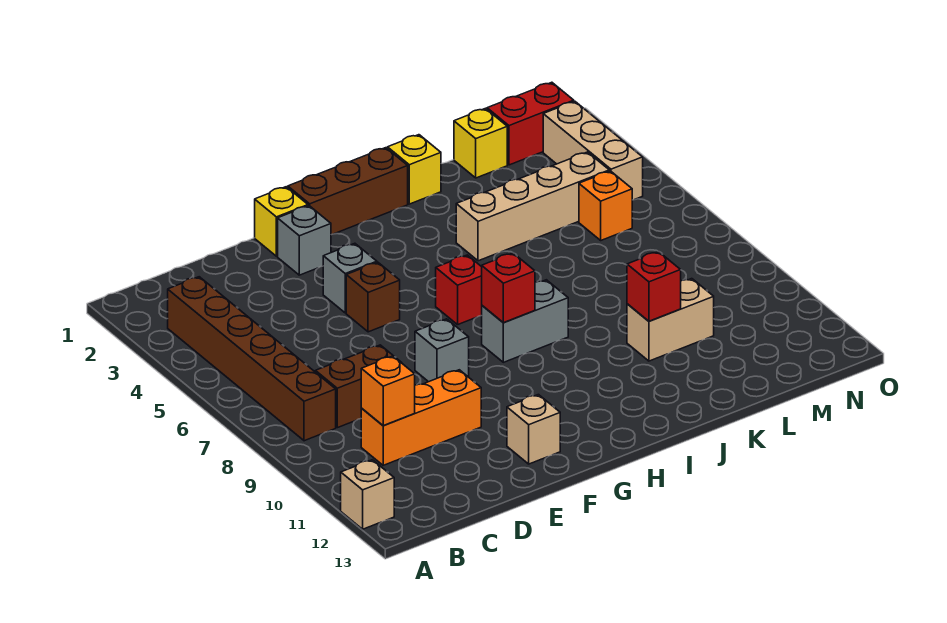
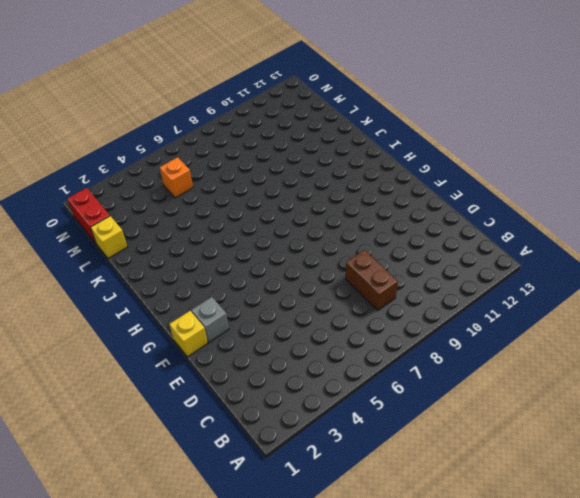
none -> tan brick A12 level 1
none -> brown brick B3:B8 level 1
none -> orange brick C10:E10 level 1

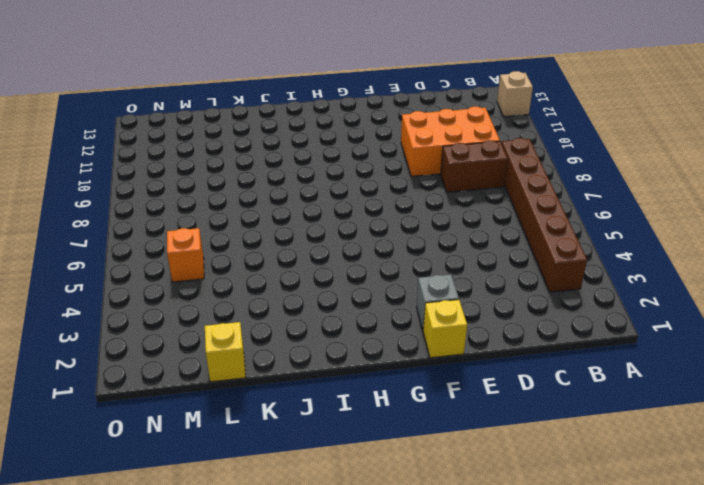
orange brick C9:E10 level 1 -> orange brick C10:E10 level 1
none -> grey brick F4 level 1
none -> brown brick F5 level 1
none -> grey brick F8 level 1

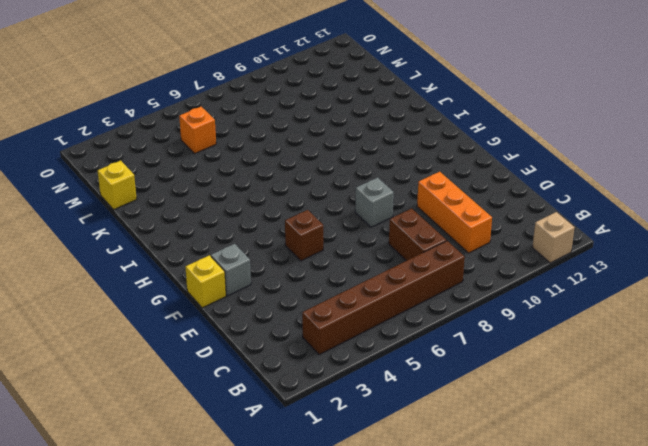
none -> grey brick F4 level 1
none -> tan brick F12 level 1
none -> brown brick G1:I1 level 1

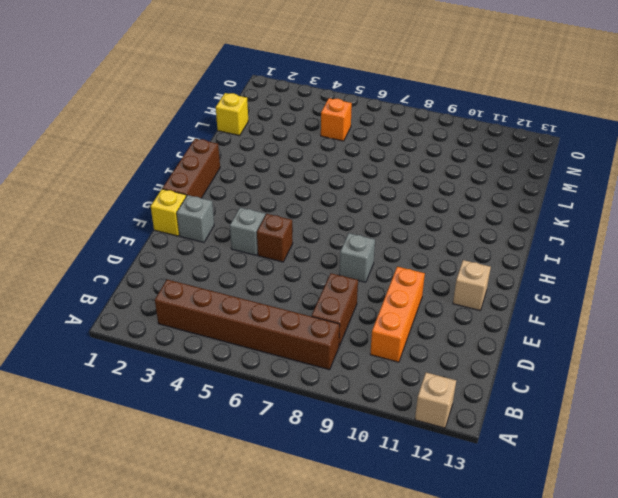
none -> red brick H6 level 1
none -> grey brick H8:I8 level 1
none -> yellow brick J1 level 1

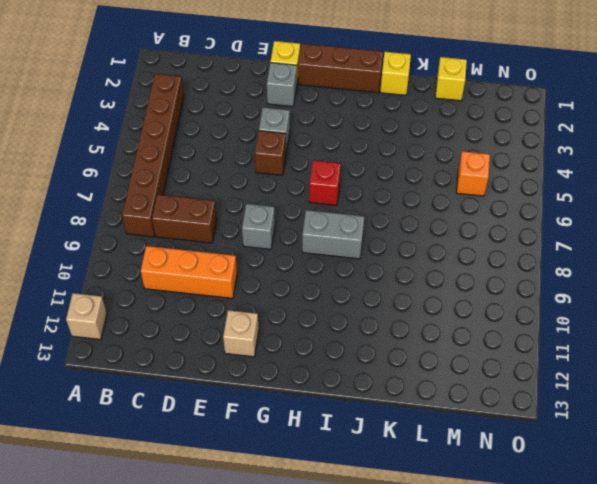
none -> tan brick J4:M4 level 1
none -> tan brick K10:L10 level 1
none -> red brick M1:N1 level 1

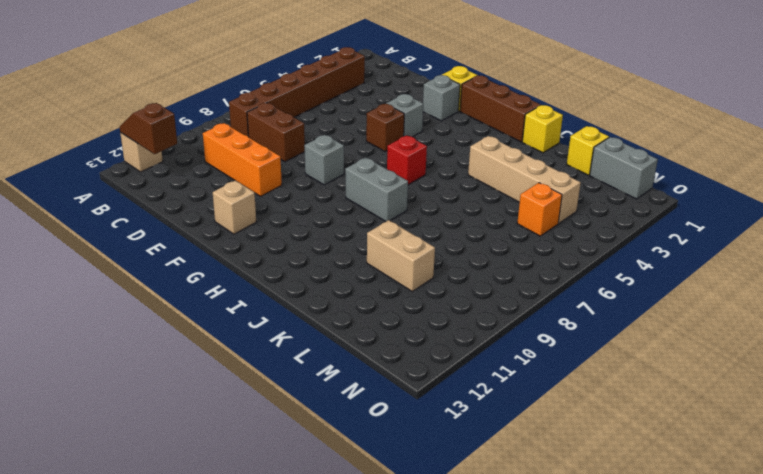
brown slope A12:B12 level 2 top B -> none
grey brick M1:N1 level 1 -> red brick M1:N1 level 1
none -> tan brick N2:N4 level 1
none -> orange brick C10 level 2
none -> red brick H8 level 2

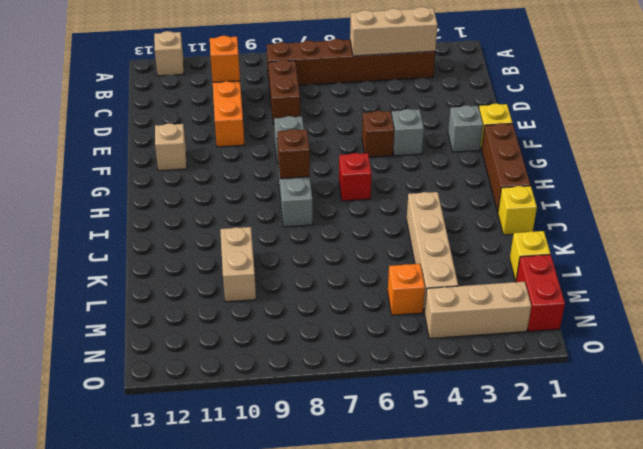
tan brick B3:B5 level 2 -> none
brown brick H8 level 2 -> red brick H8 level 2
none -> red brick K10 level 2

